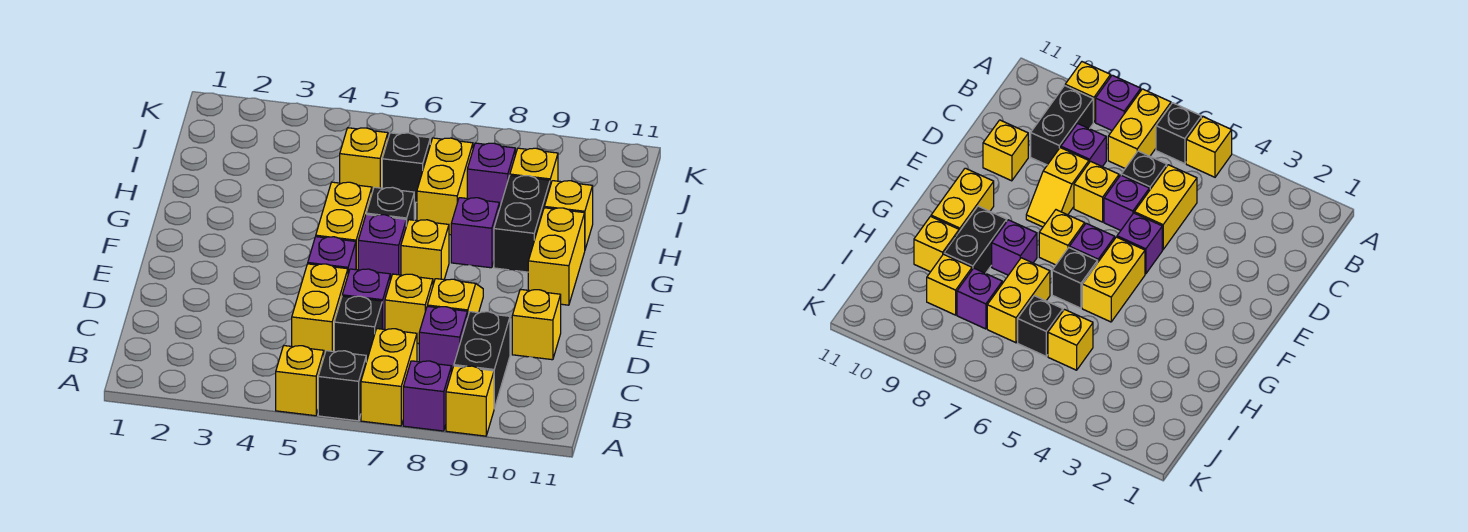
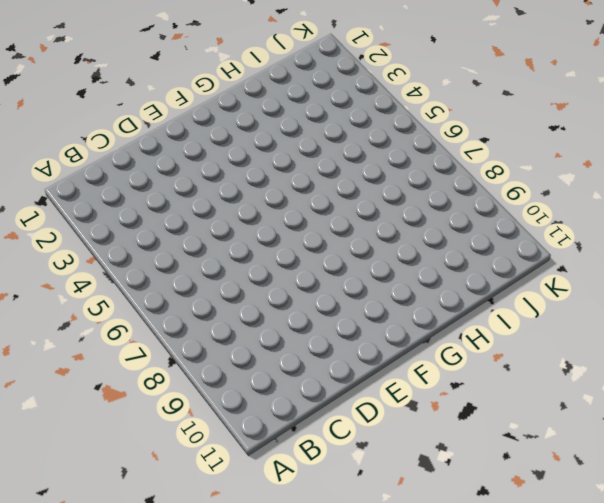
none -> yellow brick A5 level 1
none -> black brick A6 level 1
none -> yellow brick A7:B7 level 1

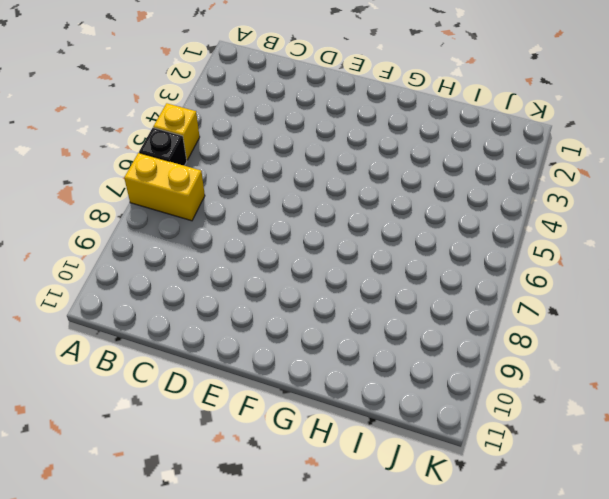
none -> purple brick A8 level 1
none -> yellow brick A9 level 1
none -> black brick B9:C9 level 1

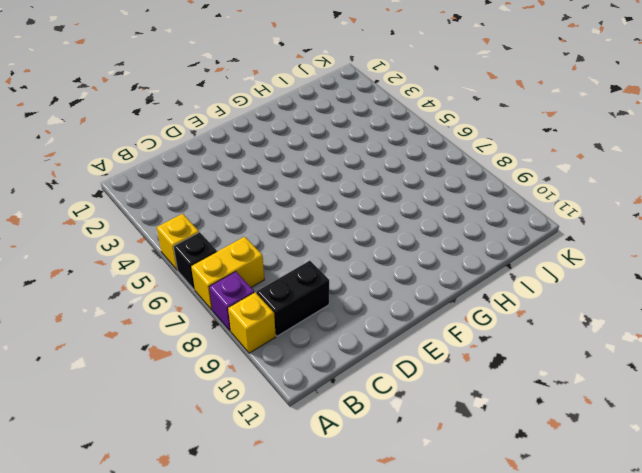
none -> yellow brick C5:D5 level 1
none -> black brick C6 level 1
none -> purple brick C8 level 1

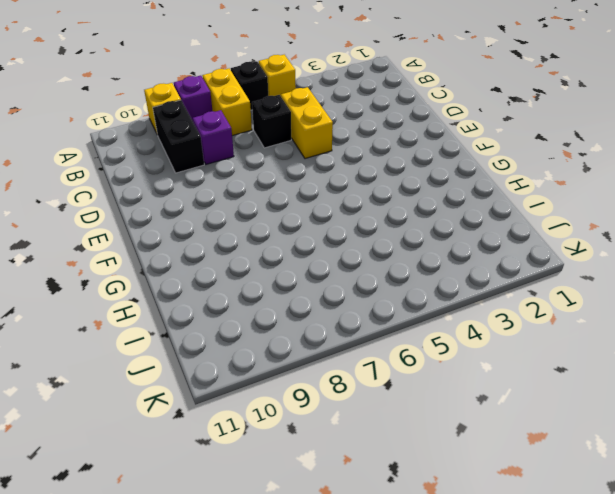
none -> purple brick D6 level 1
none -> yellow brick D7 level 1
none -> yellow slope D8:E8 level 1 top D

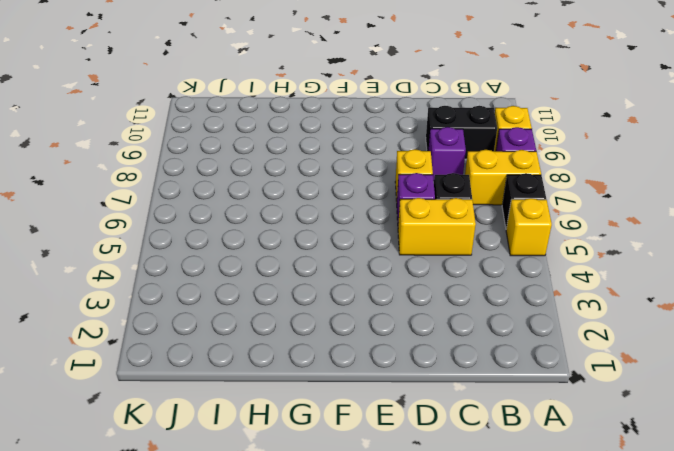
none -> yellow slope D8:E8 level 1 top D
none -> yellow brick D10 level 1
none -> purple brick E5 level 1

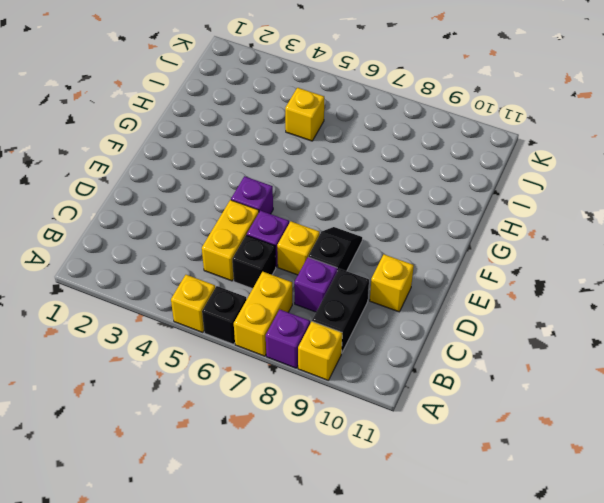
black slope D8:E8 level 1 top D -> yellow slope D8:E8 level 1 top D
none -> yellow brick F5:G5 level 1
none -> purple brick F6 level 1
none -> yellow brick F7 level 1

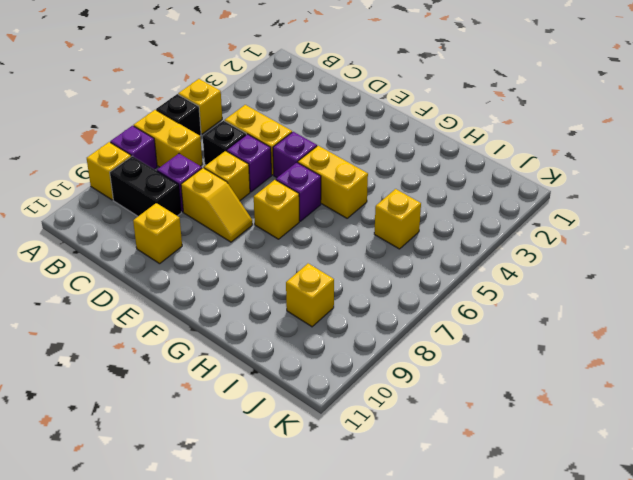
none -> yellow brick F10:G10 level 1
none -> black brick G6 level 1
none -> purple brick G8 level 1

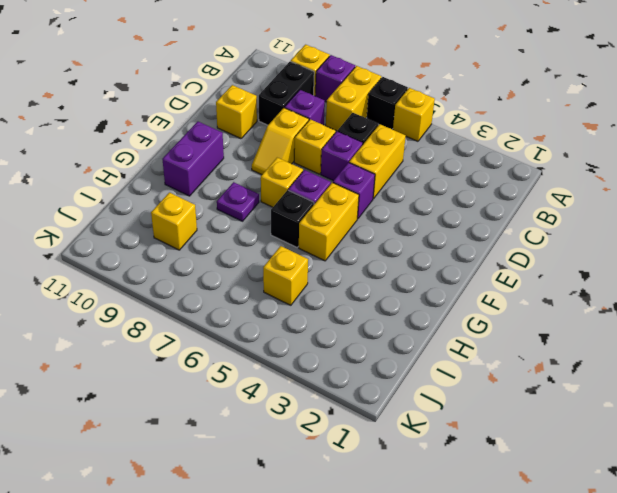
purple brick F10:G10 level 1 -> yellow brick F10:G10 level 1
purple plate G8 level 1 -> purple brick G8 level 1
none -> black brick G9:H9 level 1
none -> yellow brick H7:I7 level 1
none -> yellow brick H10 level 1

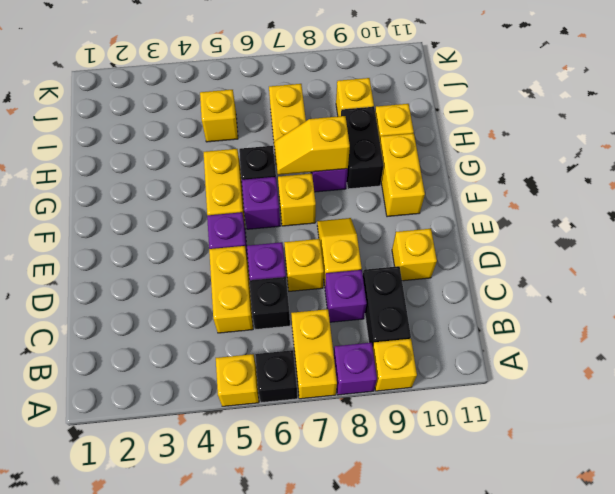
yellow slope G7:G8 level 2 top 8 -> none
none -> black brick I6 level 1
none -> purple brick I8 level 1

